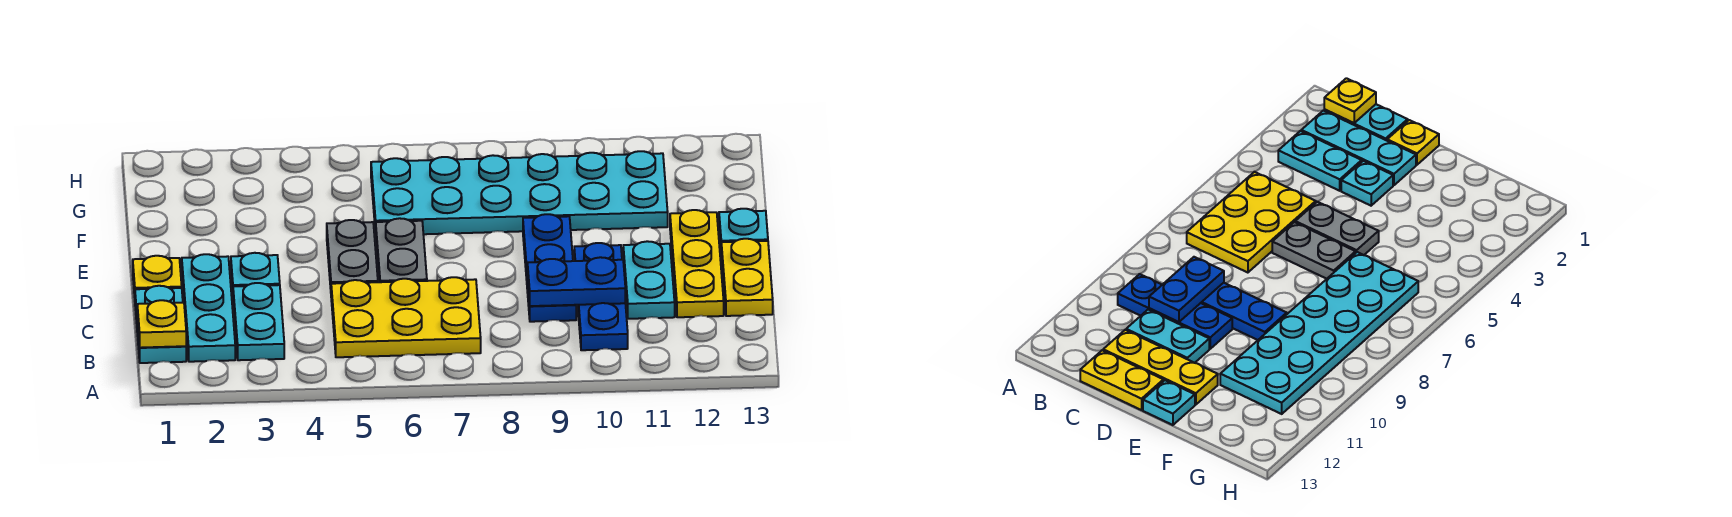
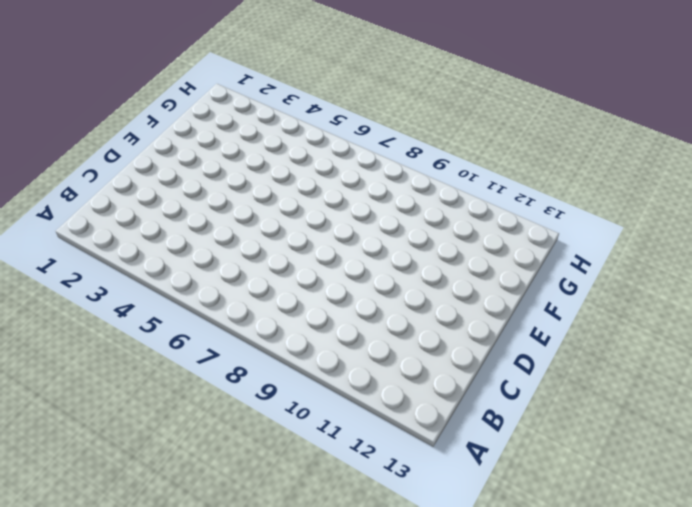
none -> cyan plate B1:C1 level 1
none -> cyan plate B2:D2 level 1
none -> cyan plate B3:C3 level 1

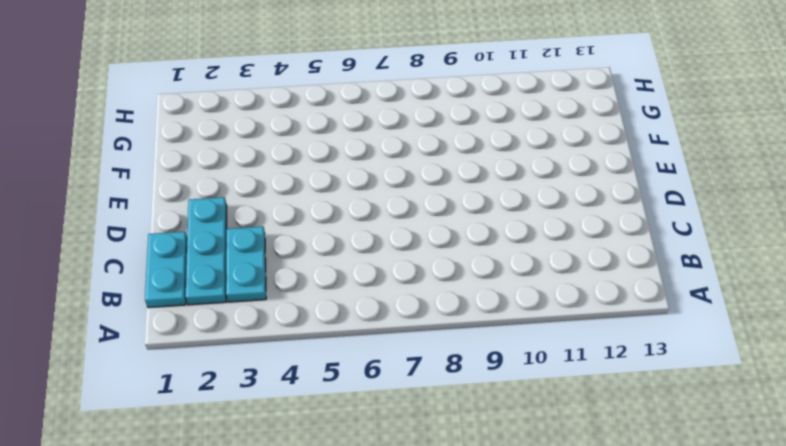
none -> yellow plate B5:C7 level 1
none -> blue plate B10:D10 level 1
none -> blue plate C9:E9 level 1

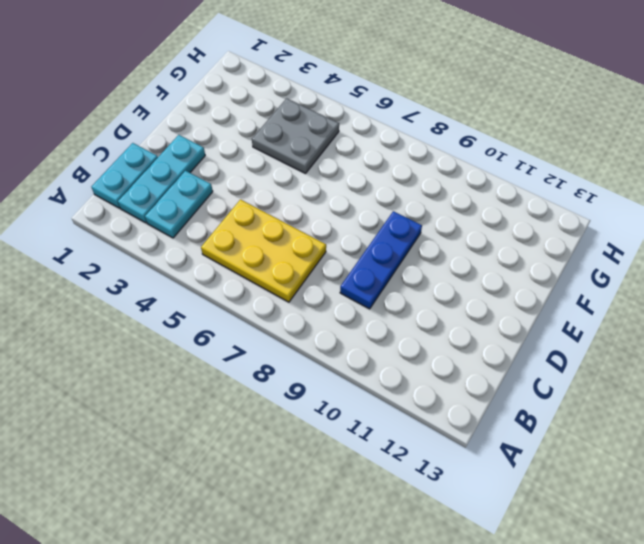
grey plate F4:G5 level 1 -> none
none -> blue plate B10:D10 level 1
none -> cyan plate C11:D11 level 1
none -> yellow plate C12:E12 level 1

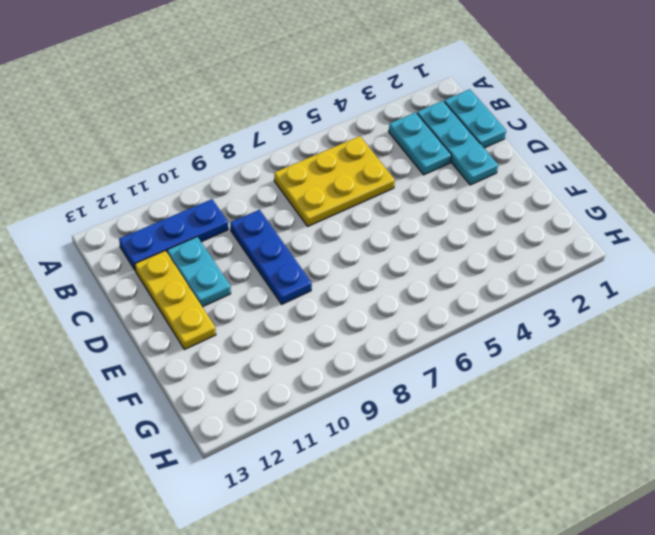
blue plate B10:B12 level 1 -> blue plate B10:D10 level 1
none -> yellow plate C13:D13 level 1
none -> yellow plate D1 level 1
none -> cyan plate D3 level 1

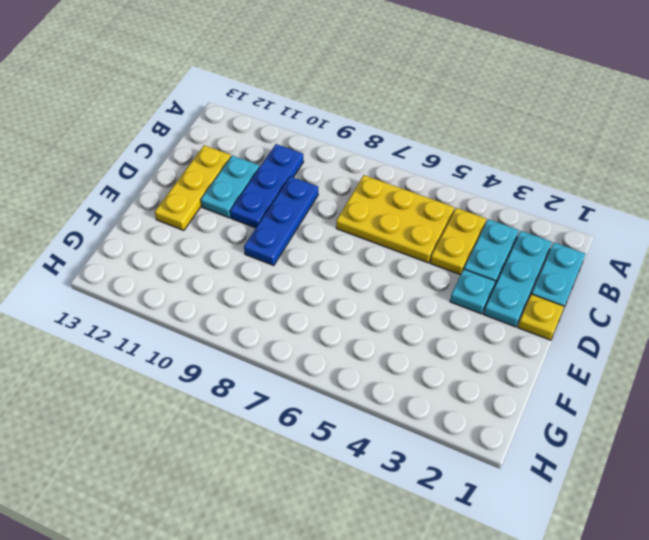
yellow plate B4:C4 level 1 -> yellow plate C13:D13 level 1
none -> grey plate D5:E5 level 1
none -> grey plate D6:E6 level 1
none -> cyan plate E13 level 1

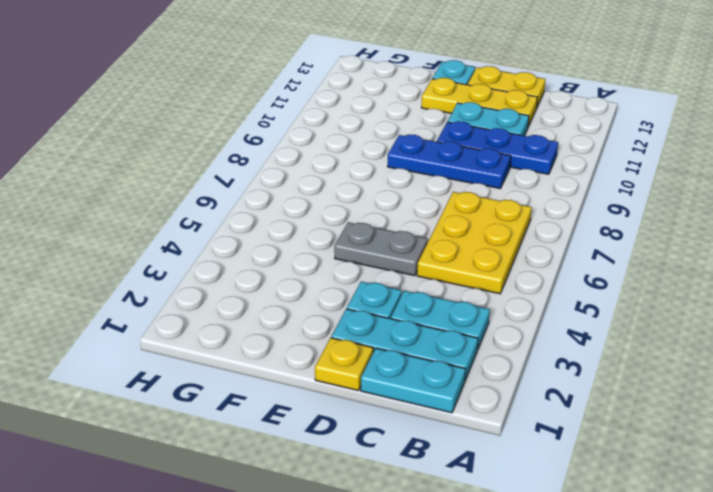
none -> grey plate D6:E6 level 1
none -> cyan plate F6:G11 level 1
none -> yellow plate B1 level 2

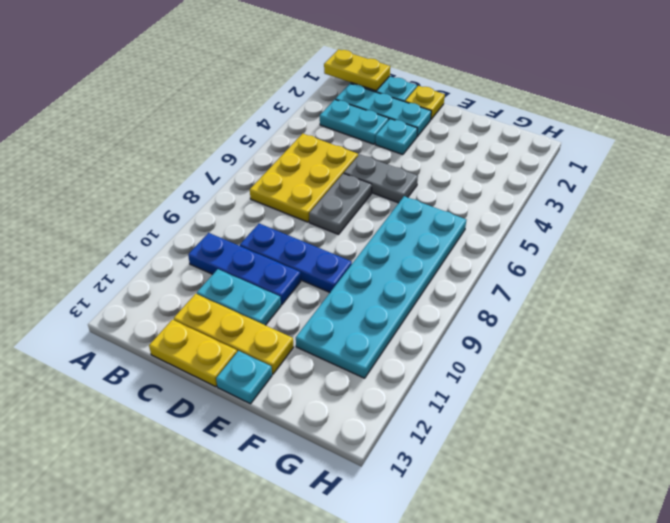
yellow plate A1:B1 level 2 -> yellow plate B1 level 2
grey plate D6:D7 level 1 -> grey plate D6:E6 level 1
none -> blue plate C9:C10 level 2

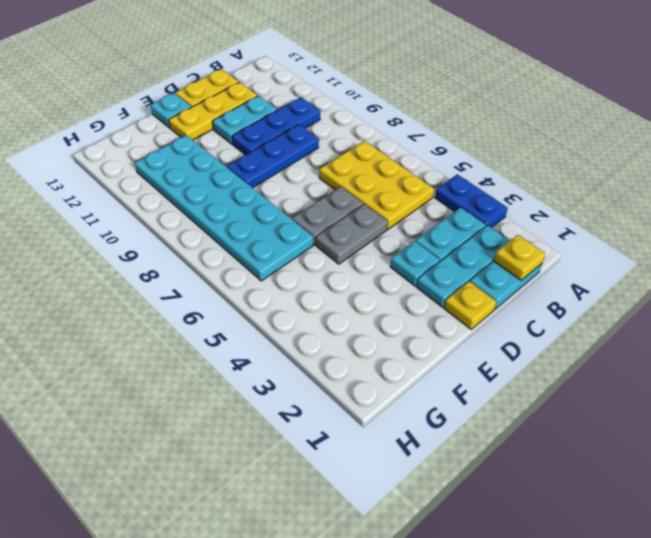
blue plate A3:A4 level 1 -> blue plate C9:C10 level 2

